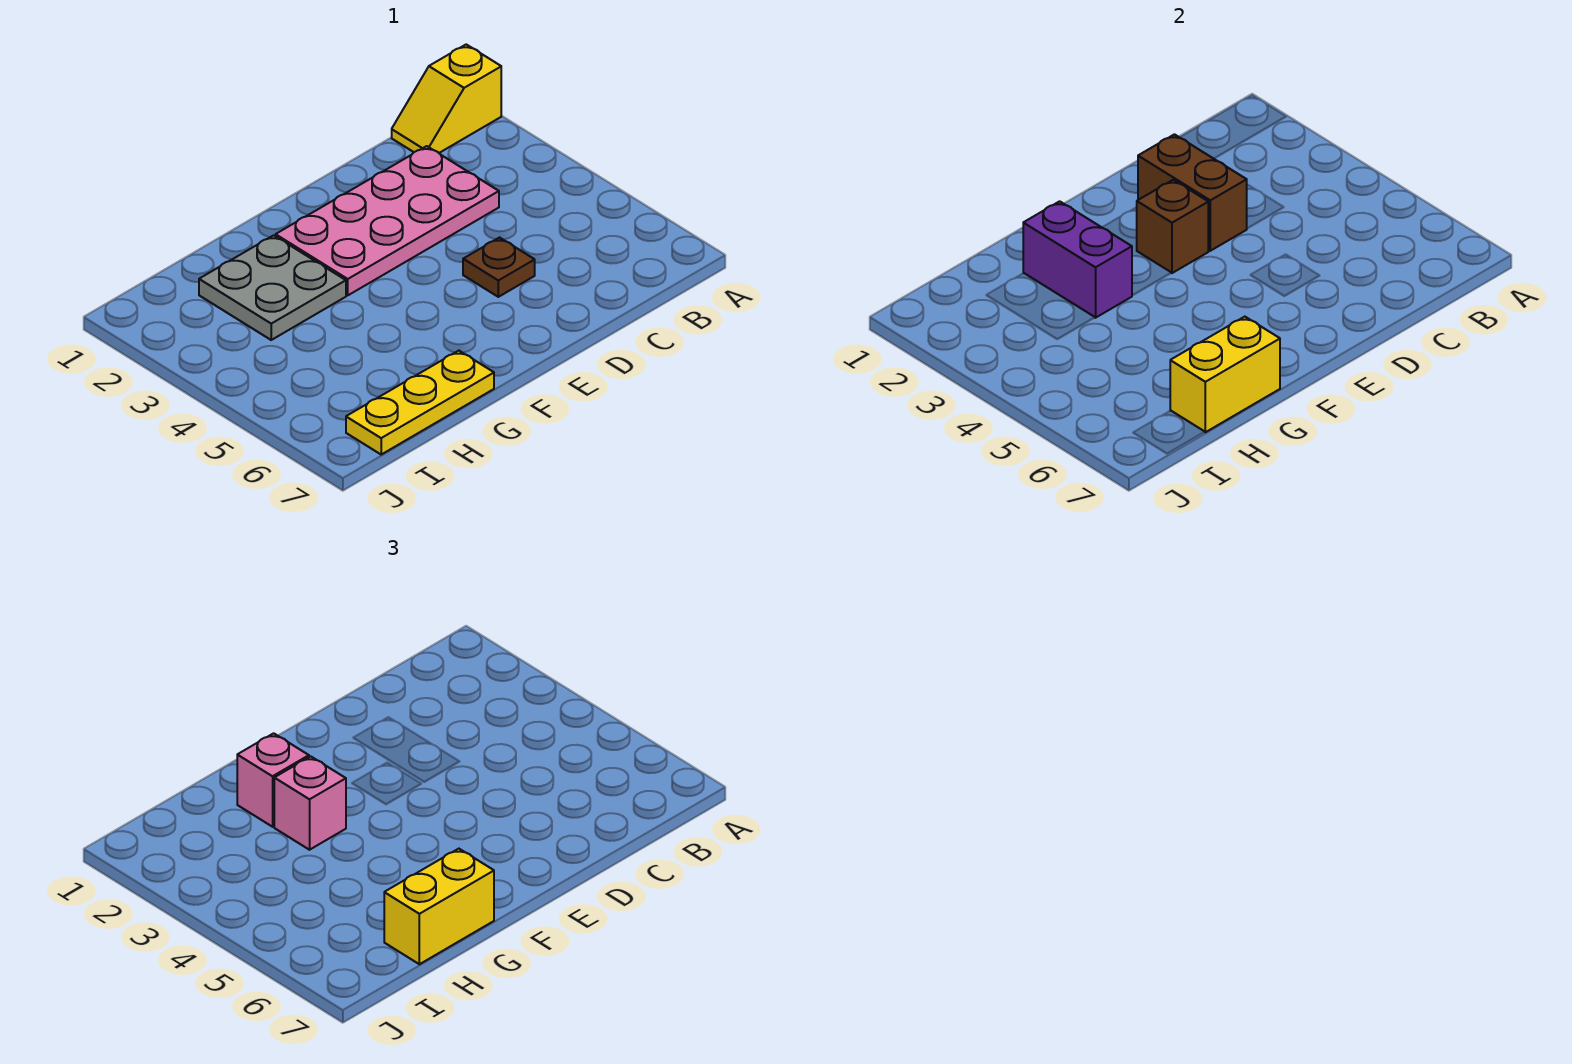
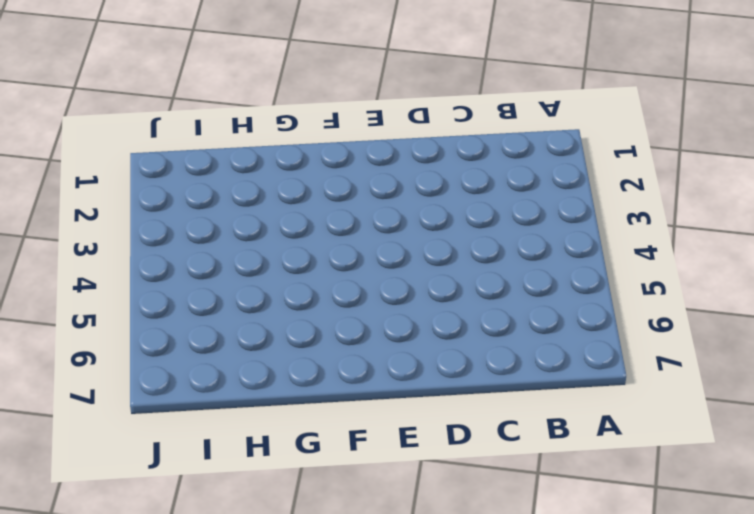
none -> yellow slope A1:B1 level 1 top A
none -> pink plate C2:F3 level 1
none -> brown plate D5 level 1

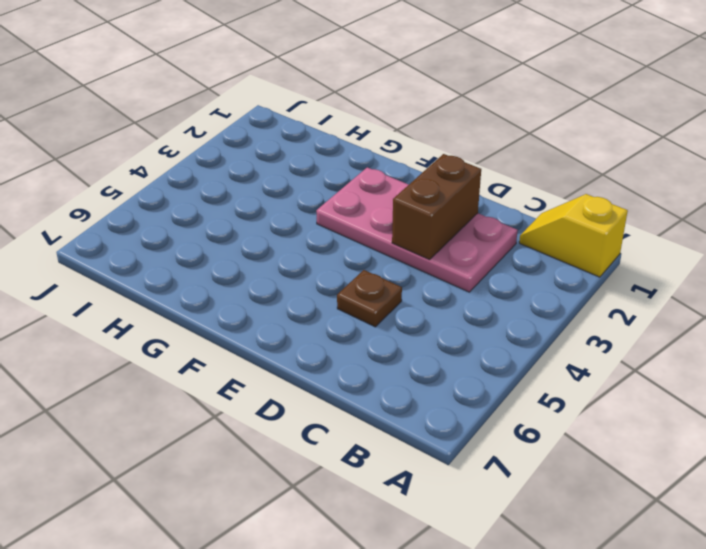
none -> grey plate G2:H3 level 1
none -> yellow plate G7:I7 level 1
none -> brown brick E3 level 2

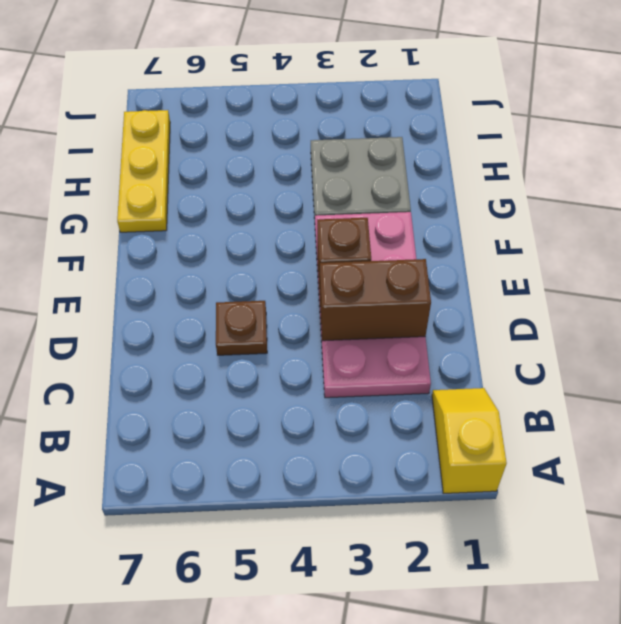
none -> purple brick G2:G3 level 2
none -> yellow brick G7:H7 level 2
none -> pink brick G2 level 3

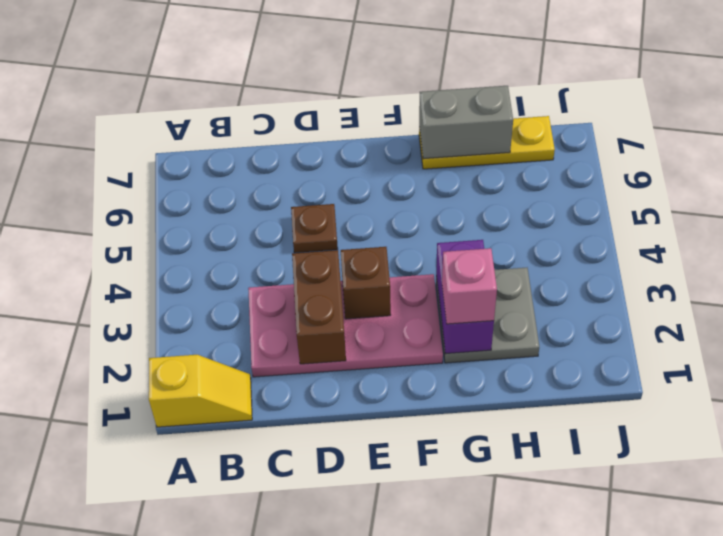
grey brick G7:H7 level 2 -> yellow brick G7:H7 level 2
none -> pink brick G3 level 3
none -> yellow brick G7:H7 level 3

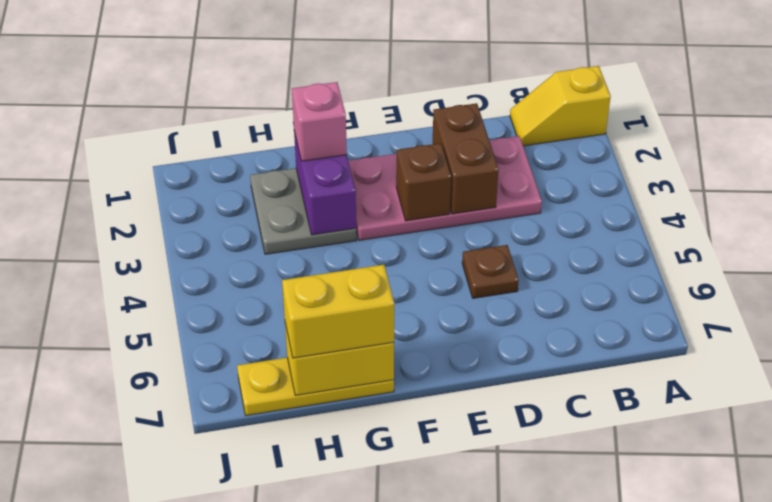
none -> pink brick G3 level 3

